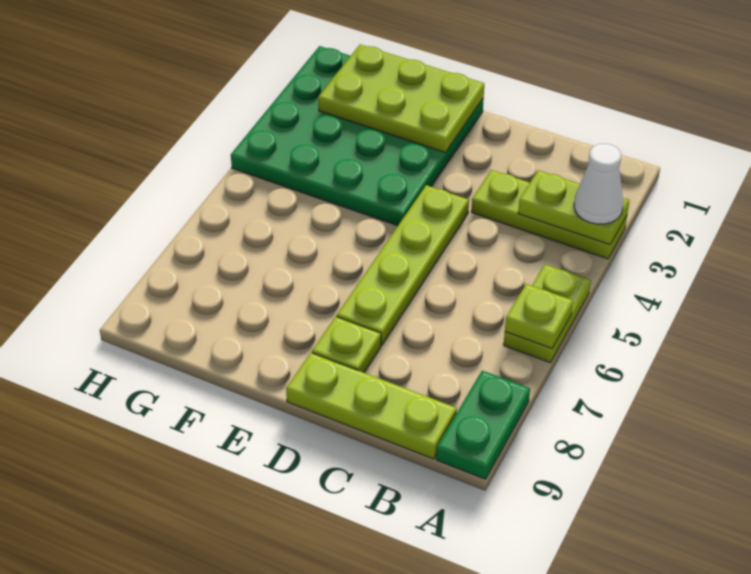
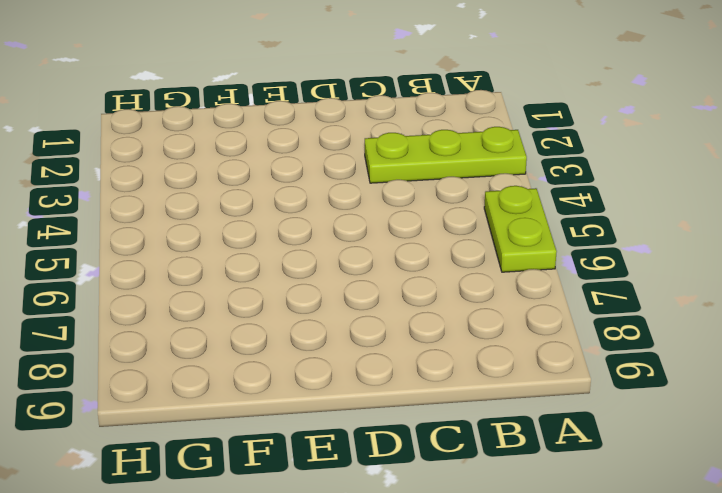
none -> green plate A8:A9 level 1
none -> lime plate B9:D9 level 1

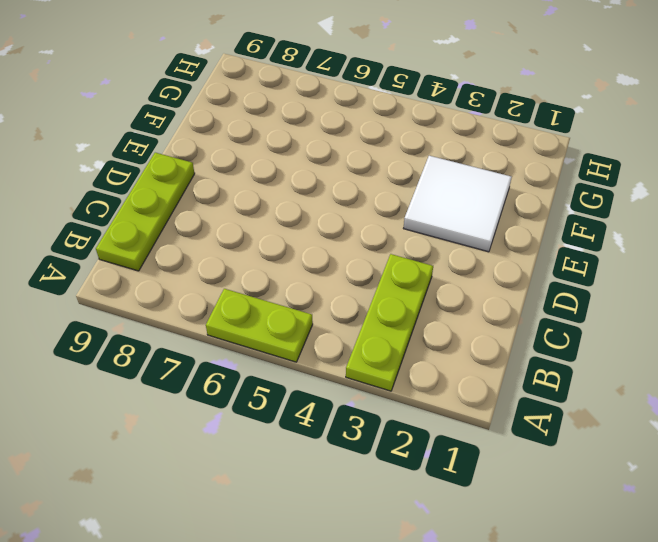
white tile E2:F3 level 1 -> green plate E1:H4 level 1
none -> green plate A8:A9 level 1
none -> lime plate D4:D7 level 1

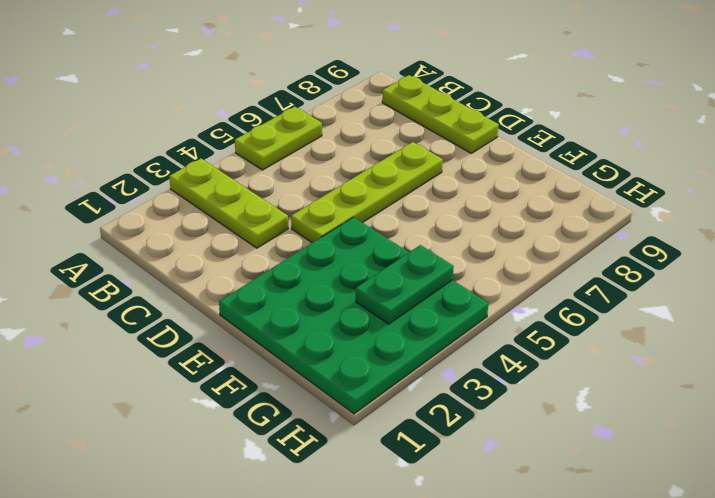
green plate G3:G4 level 2 -> green plate A8:A9 level 1
none -> lime plate D8 level 1
none -> lime plate A3:B3 level 2

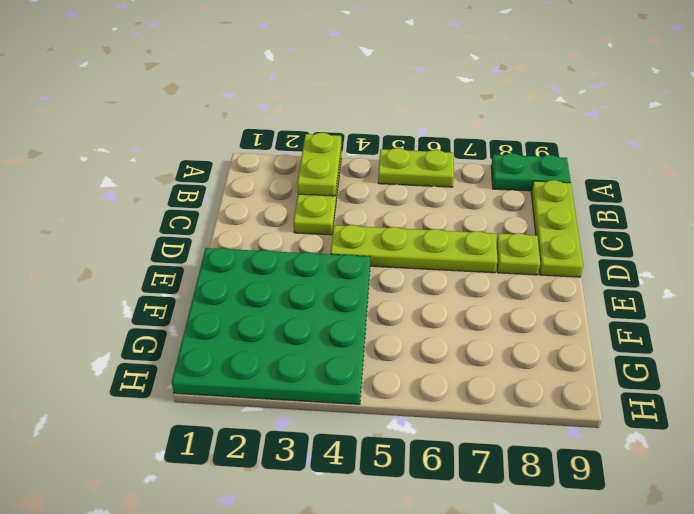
none -> lime plate A6 level 2
none -> lime plate E1:G2 level 2

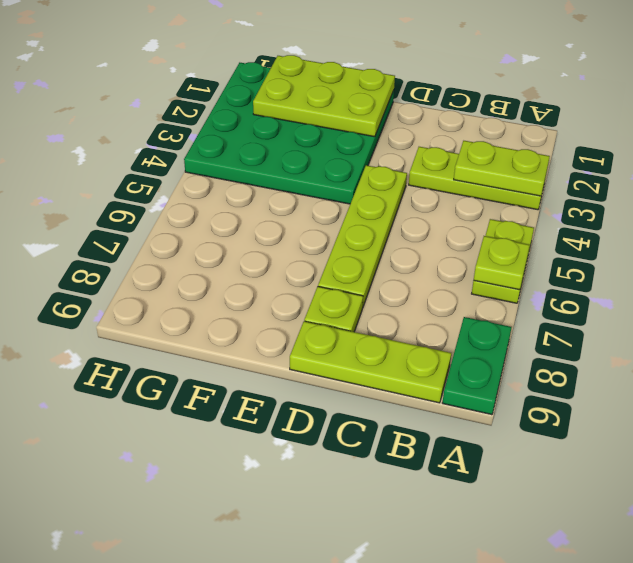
none -> white cone A3 level 3

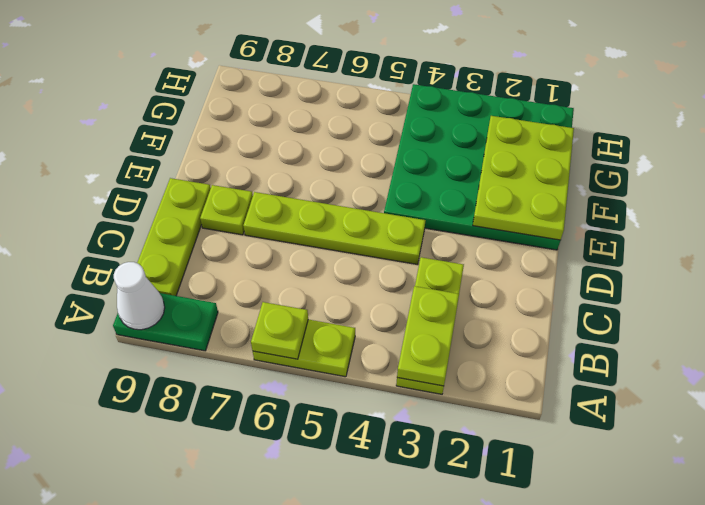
white cone A9 level 2 -> white cone A3 level 3

